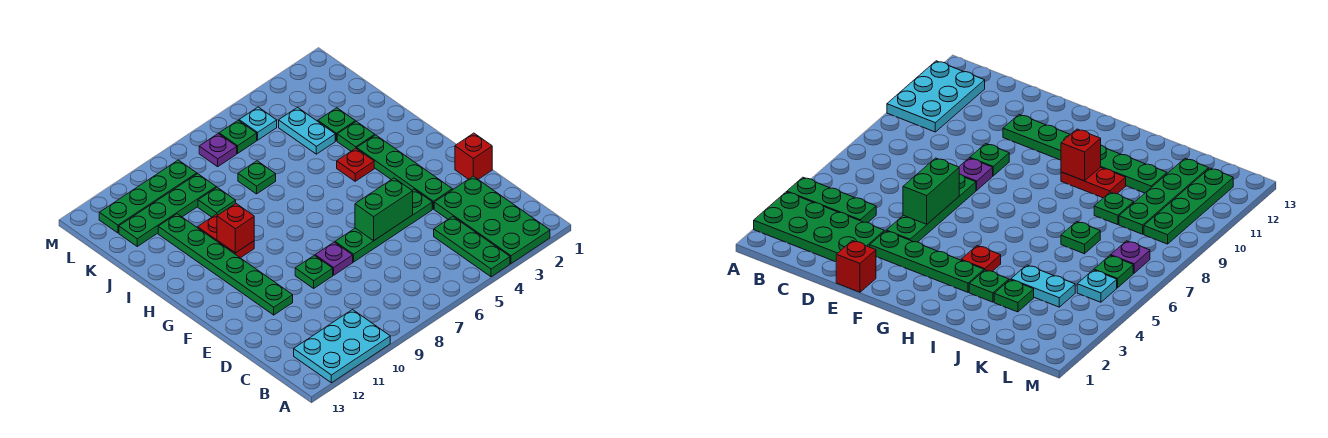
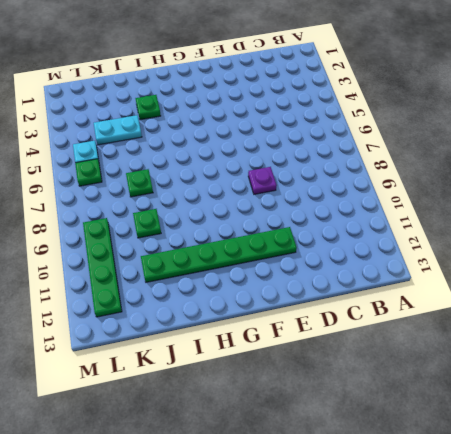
none -> green plate A2:D3 level 1
none -> green plate A4:C4 level 1
none -> cyan plate A10:B12 level 1

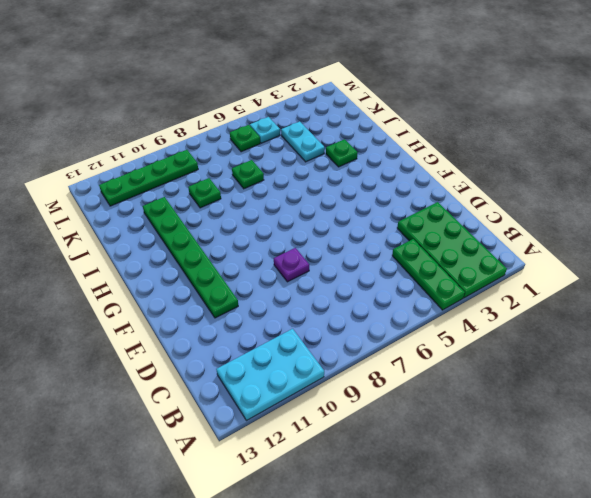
none -> red brick E1 level 1
none -> green plate E3:H3 level 1
none -> green plate E4:E7 level 1

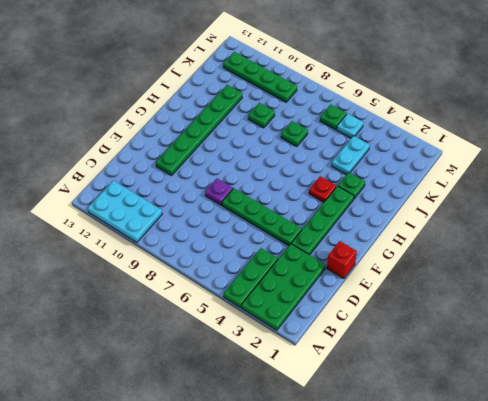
none -> green plate E9 level 1
none -> red plate H10:I10 level 1
none -> green plate J3 level 1

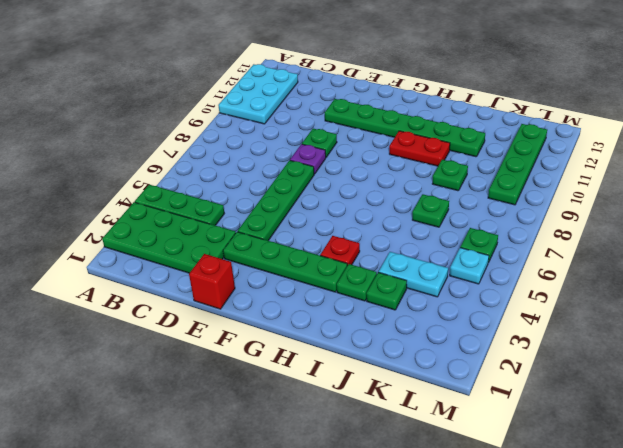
none -> green plate K9:K12 level 1
none -> purple plate L7 level 1
none -> green brick E5:E6 level 2

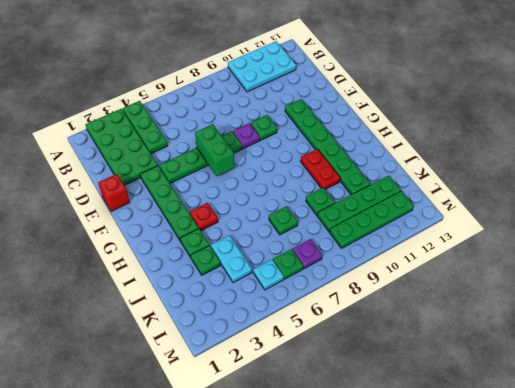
green brick E6:F6 level 2 -> green brick E5:E6 level 2
none -> red brick H10 level 2

